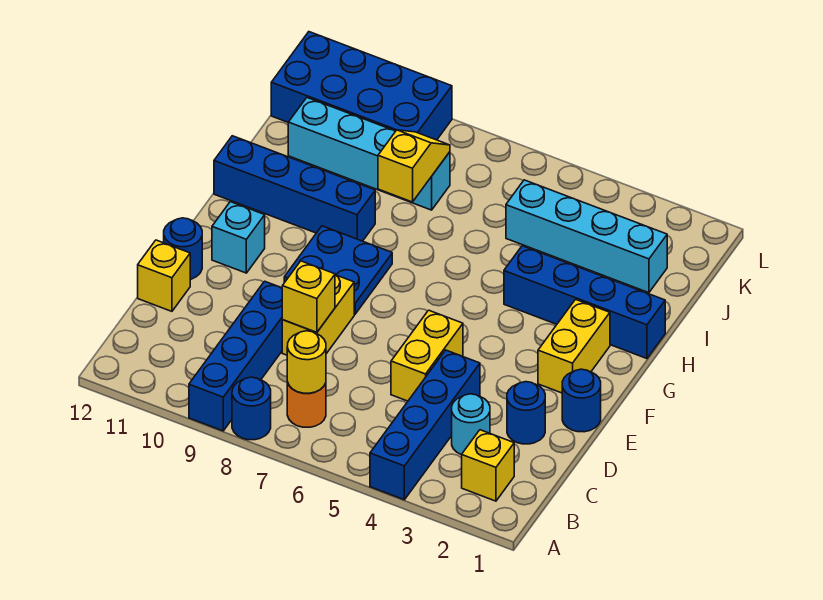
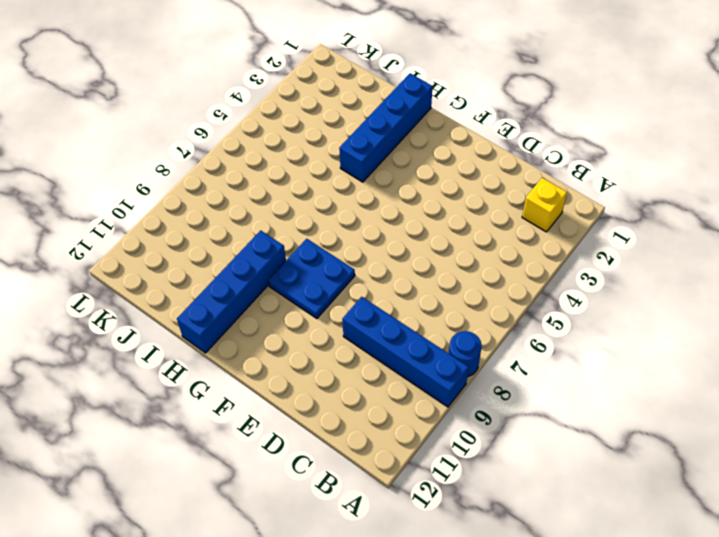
none -> blue brick A4:D4 level 1
none -> orange round brick B7 level 1
none -> cyan round brick C3 level 1

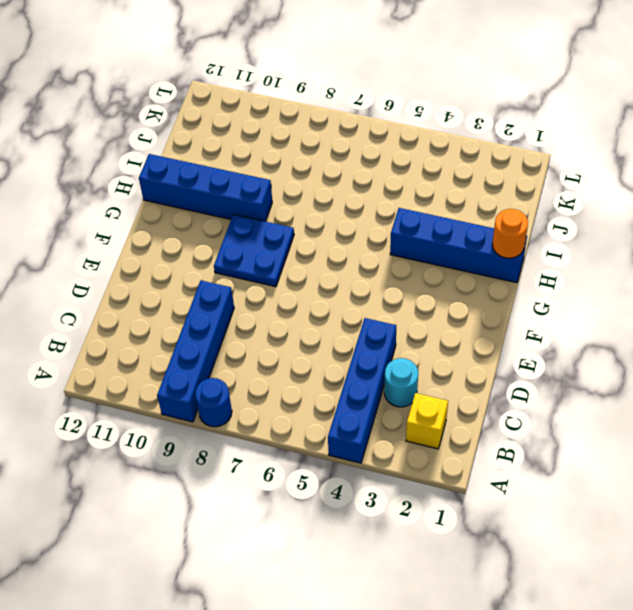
orange round brick H1 level 2 -> orange round brick B7 level 1
none -> blue round brick D2 level 1
none -> yellow brick D5:E5 level 1
none -> yellow brick D8:E8 level 1

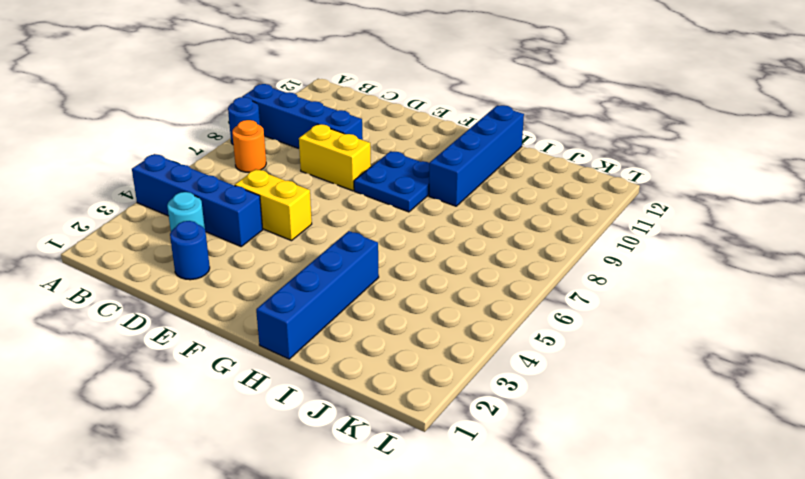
none -> yellow brick B2 level 1
none -> yellow brick D12 level 1
none -> blue round brick E1 level 1

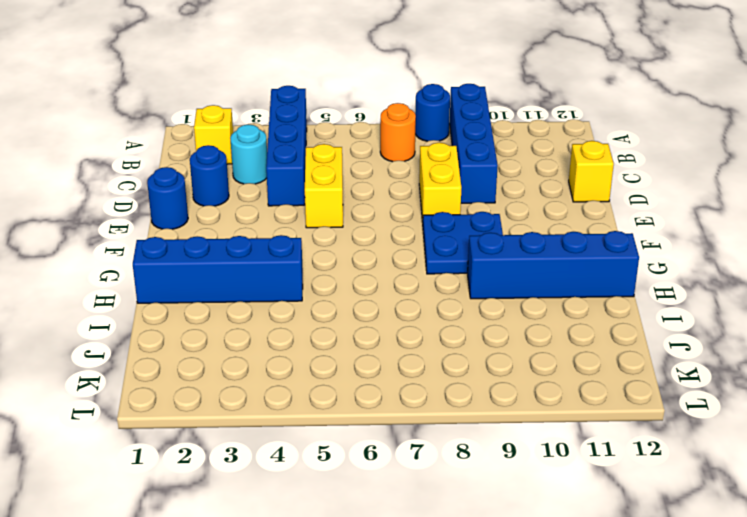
none -> blue round brick E12 level 1
none -> yellow brick F2:G2 level 1
none -> cyan brick F11 level 1

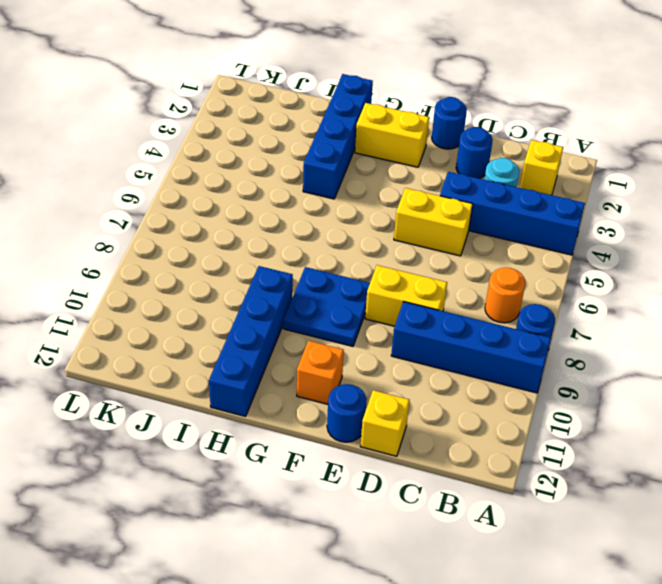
orange brick F11 level 1 -> cyan brick F11 level 1
none -> cyan brick J2:J5 level 1
none -> cyan brick J8:J11 level 1
none -> blue brick K9:L12 level 1

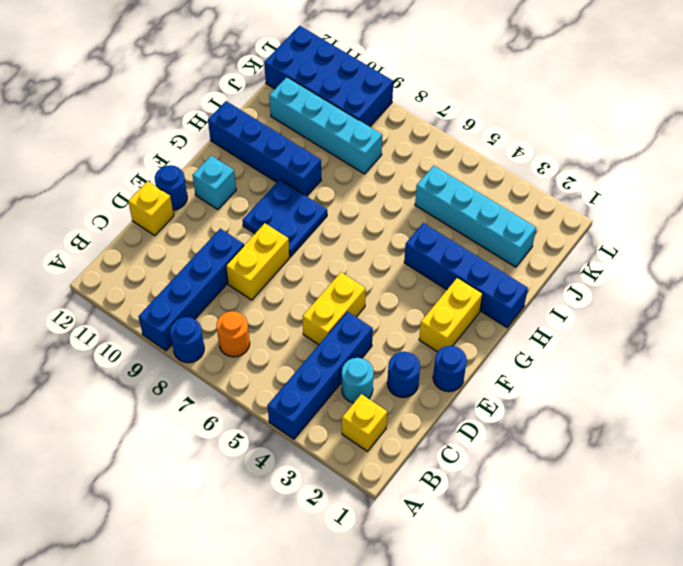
none -> yellow round brick B7 level 2
none -> yellow brick D8 level 2
none -> yellow slope I8:J8 level 2 top I

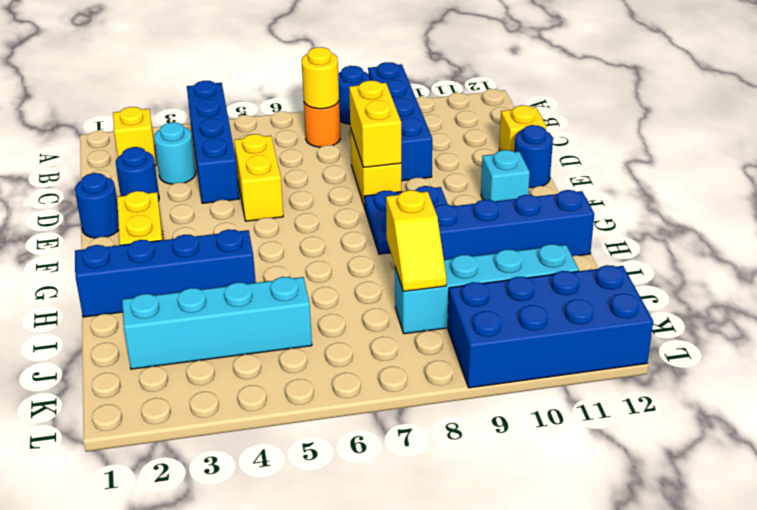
yellow brick D8:E8 level 2 -> yellow brick D8 level 2

